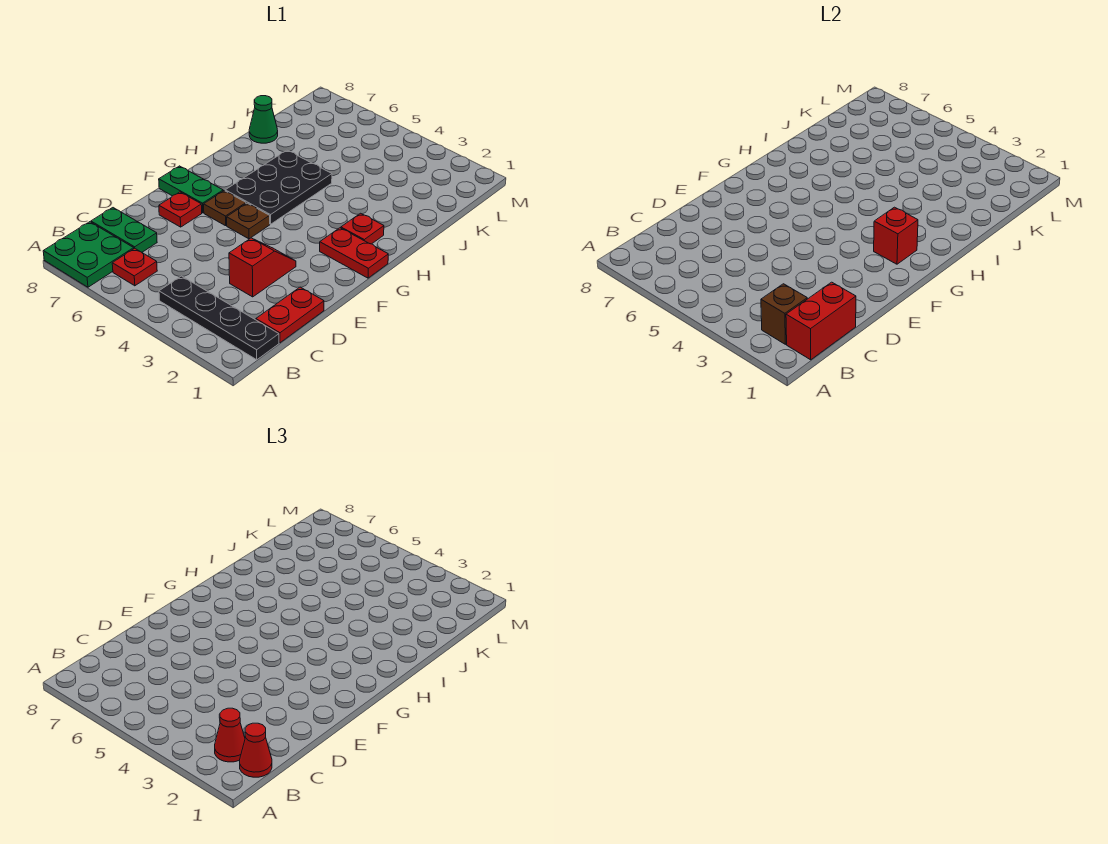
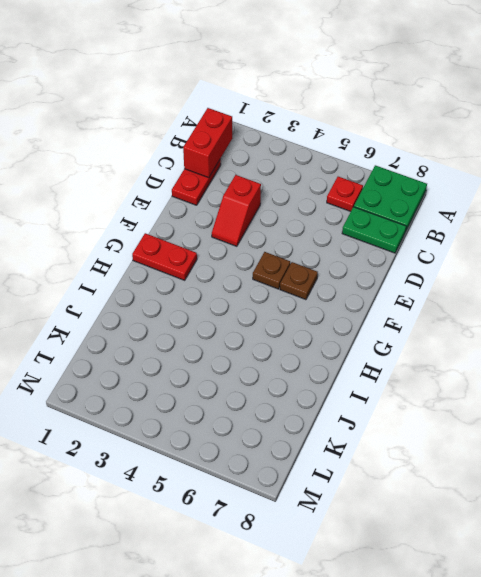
none -> black plate B1:B4 level 1
none -> red plate E7 level 1
none -> green plate F7:F8 level 1

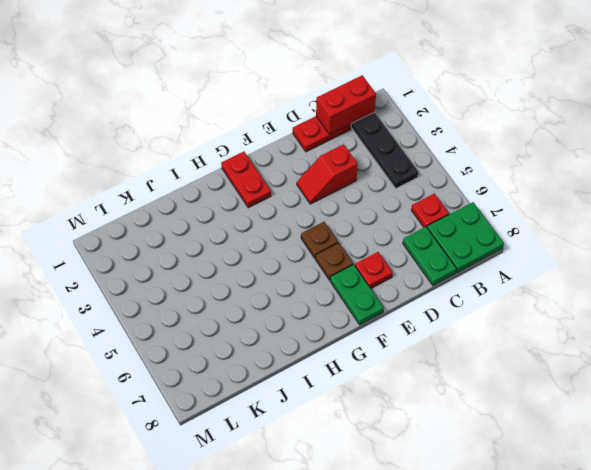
none -> black plate G5:I6 level 1
none -> red plate H2 level 1
none -> green cone J8 level 1

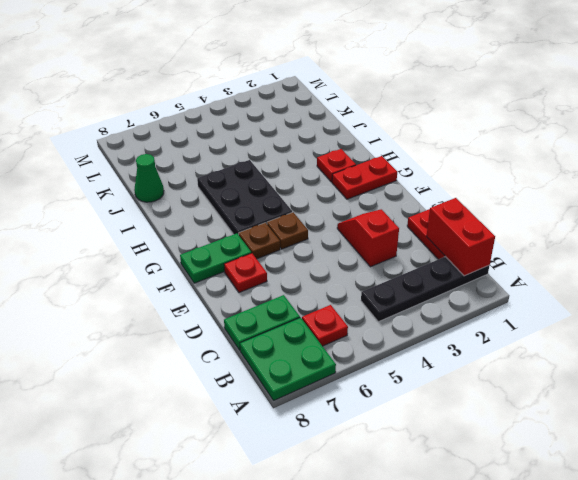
none -> brown brick B2 level 2
none -> red brick G2 level 2
none -> red cone B1 level 3

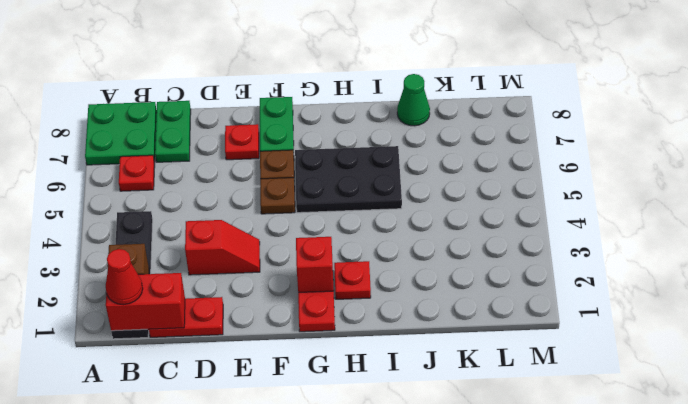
none -> red cone B2 level 3

